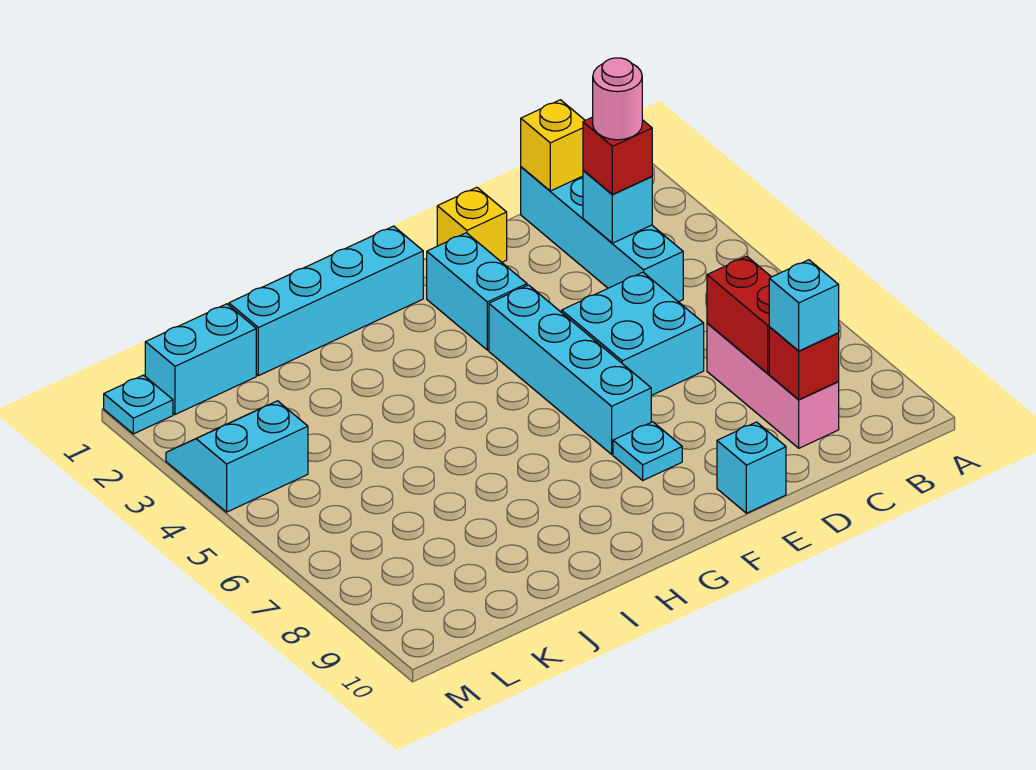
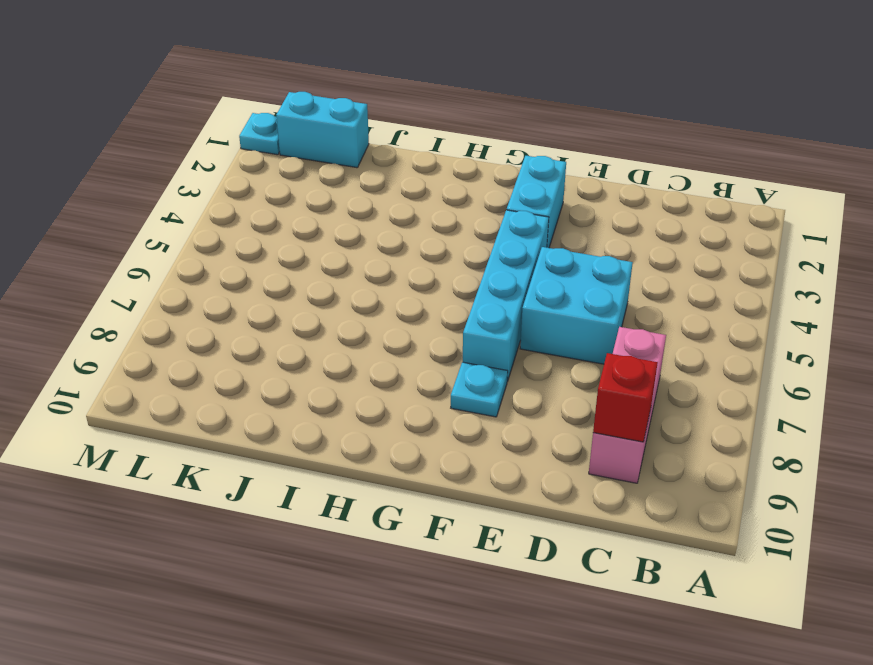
none -> cyan brick C1:C4 level 1
none -> yellow brick E1 level 1
none -> cyan brick E10 level 1

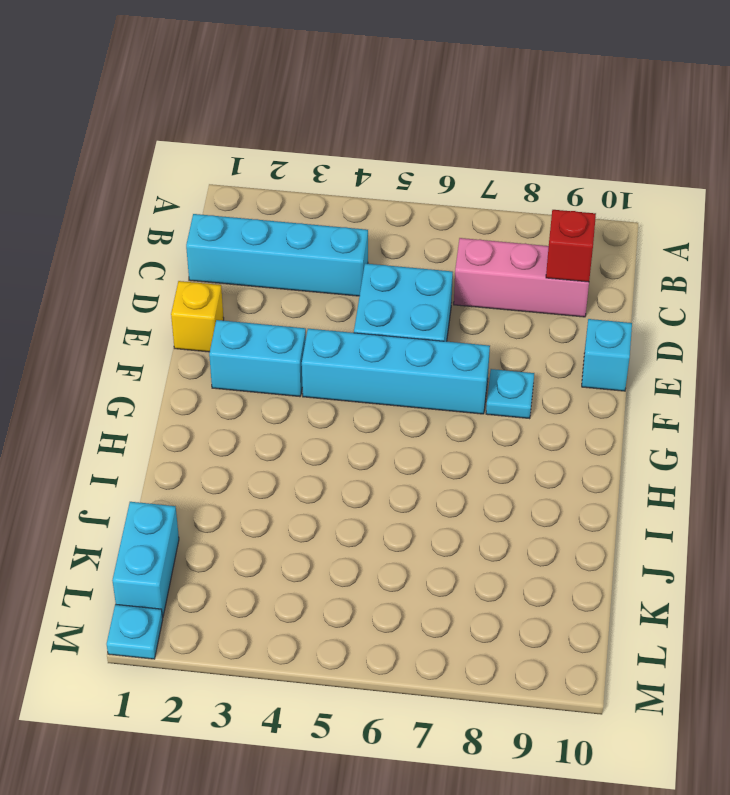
none -> cyan brick G1:J1 level 1
none -> cyan slope L3:M4 level 1 top 4
none -> yellow brick C1 level 2

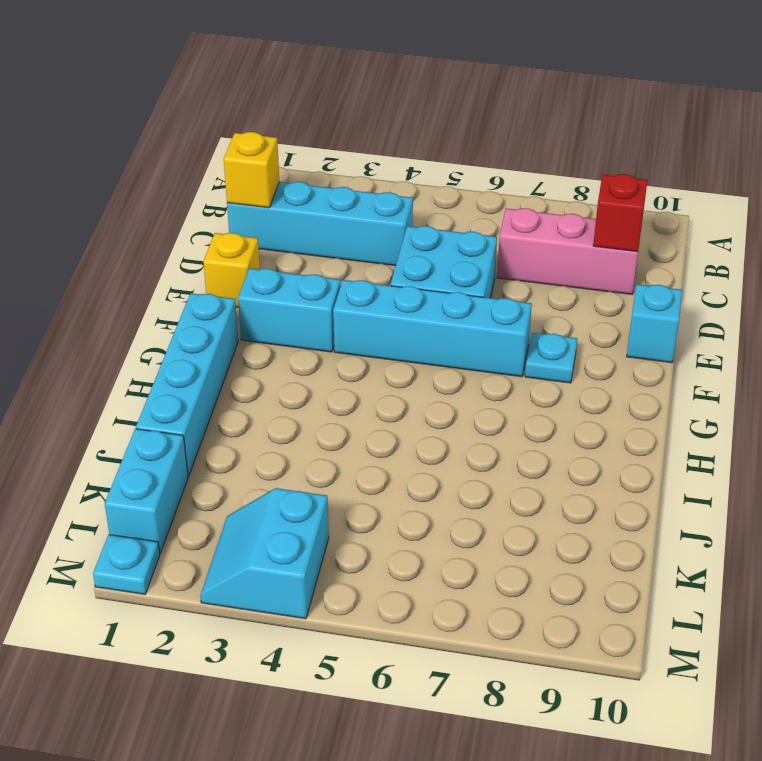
none -> cyan brick C3 level 2
none -> red brick C7:C8 level 2
none -> red brick C3 level 3

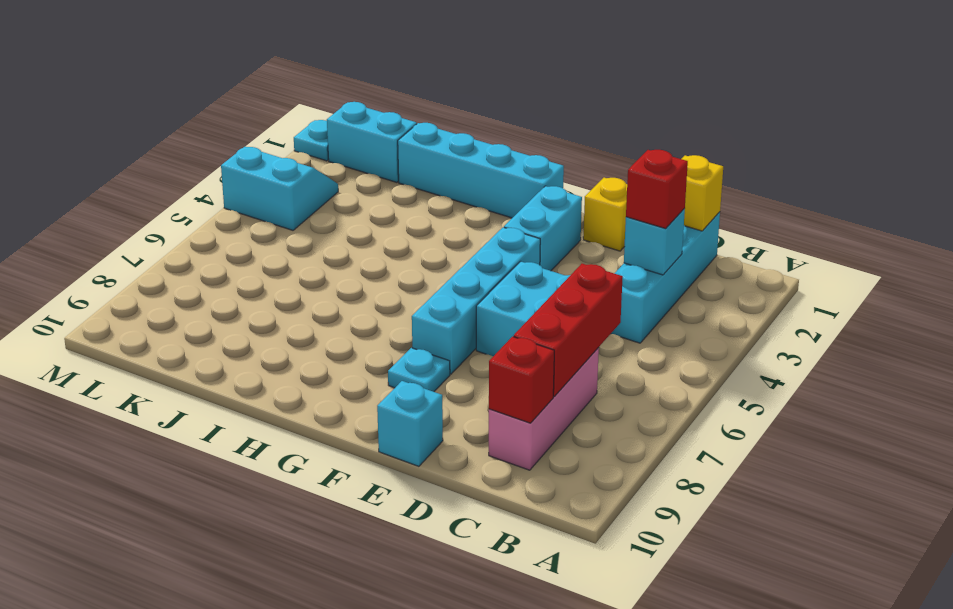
red brick C6:C8 level 2 -> red brick C7:C8 level 2
none -> cyan brick C9 level 3
none -> pink round brick C3 level 4

